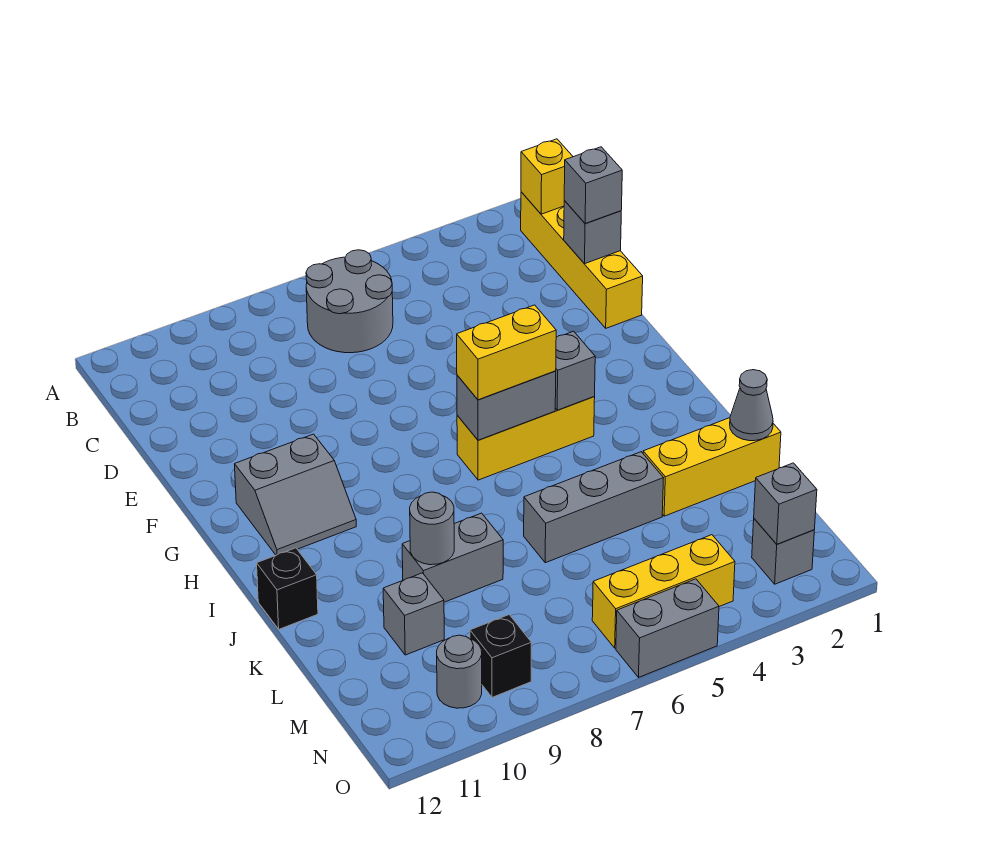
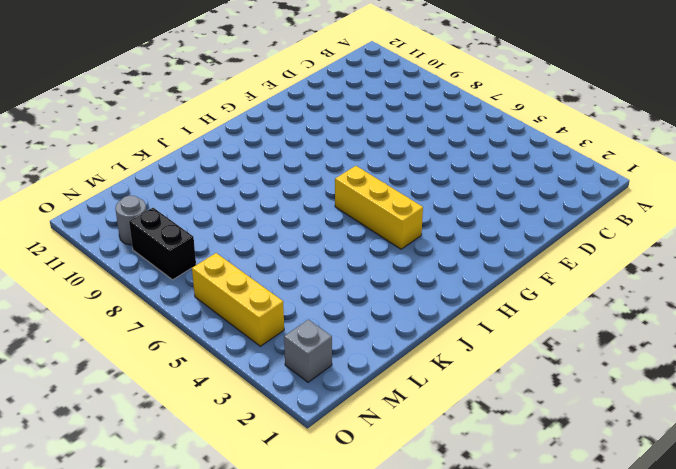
black brick N8:N9 level 1 -> black brick N9 level 1
none -> yellow brick B1:E1 level 1
none -> grey round brick B6:C7 level 1
none -> grey slope G10:H11 level 1 top G

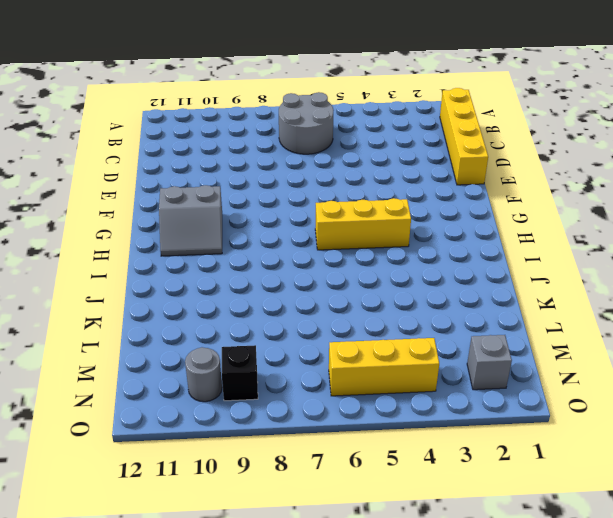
none -> black brick J12 level 1
none -> yellow brick K1:K3 level 1
none -> grey brick K4:K6 level 1

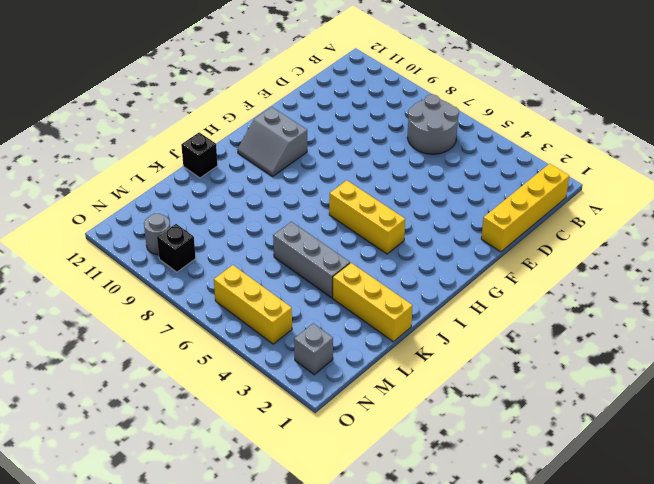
none -> grey brick K8:K9 level 1
none -> grey brick L10 level 1
none -> grey brick O5:O6 level 1

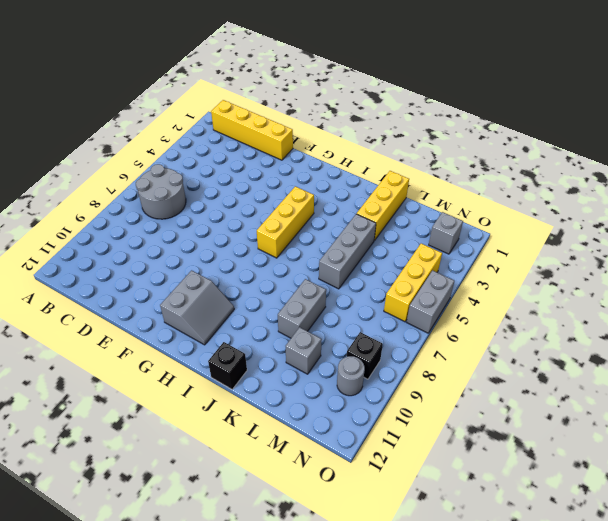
none -> yellow brick B1 level 2
none -> grey brick D1 level 2
none -> grey brick H4 level 2

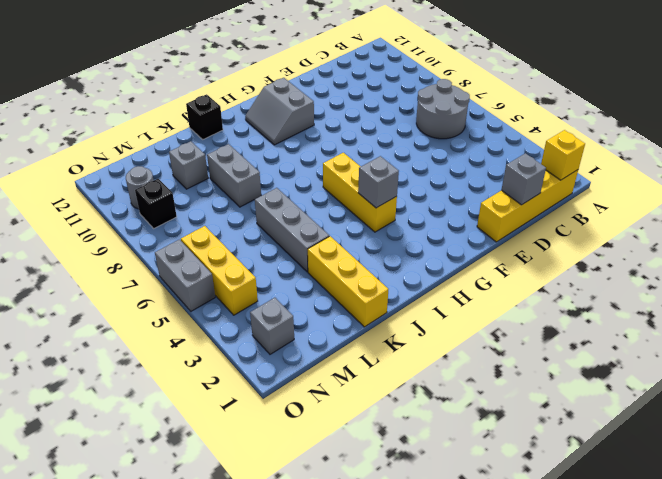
none -> grey brick H5:H6 level 2
none -> grey cone K1 level 2
none -> grey round brick K9 level 2

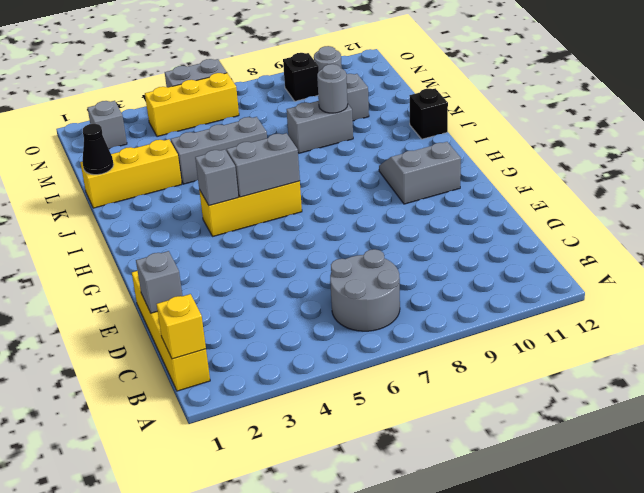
black cone K1 level 2 -> grey cone K1 level 2
none -> grey brick N2 level 2
none -> grey brick D1 level 3
none -> yellow brick H5:H6 level 3

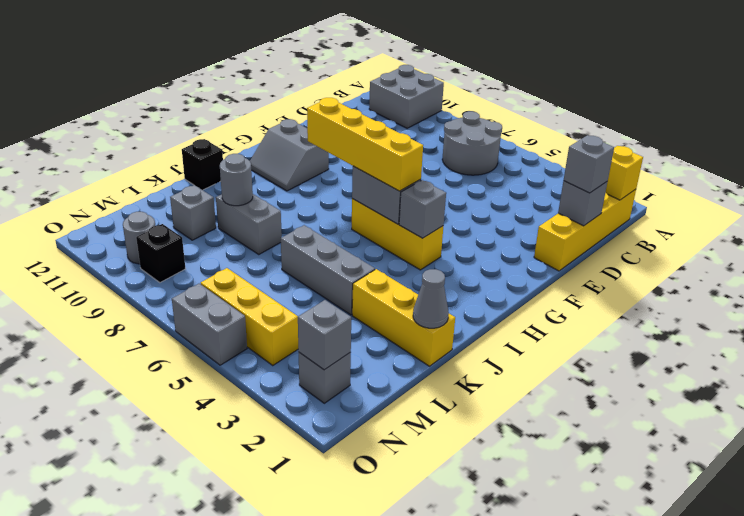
grey brick A10:B11 level 1 -> none
yellow brick H5:H8 level 3 -> yellow brick H5:H6 level 3

